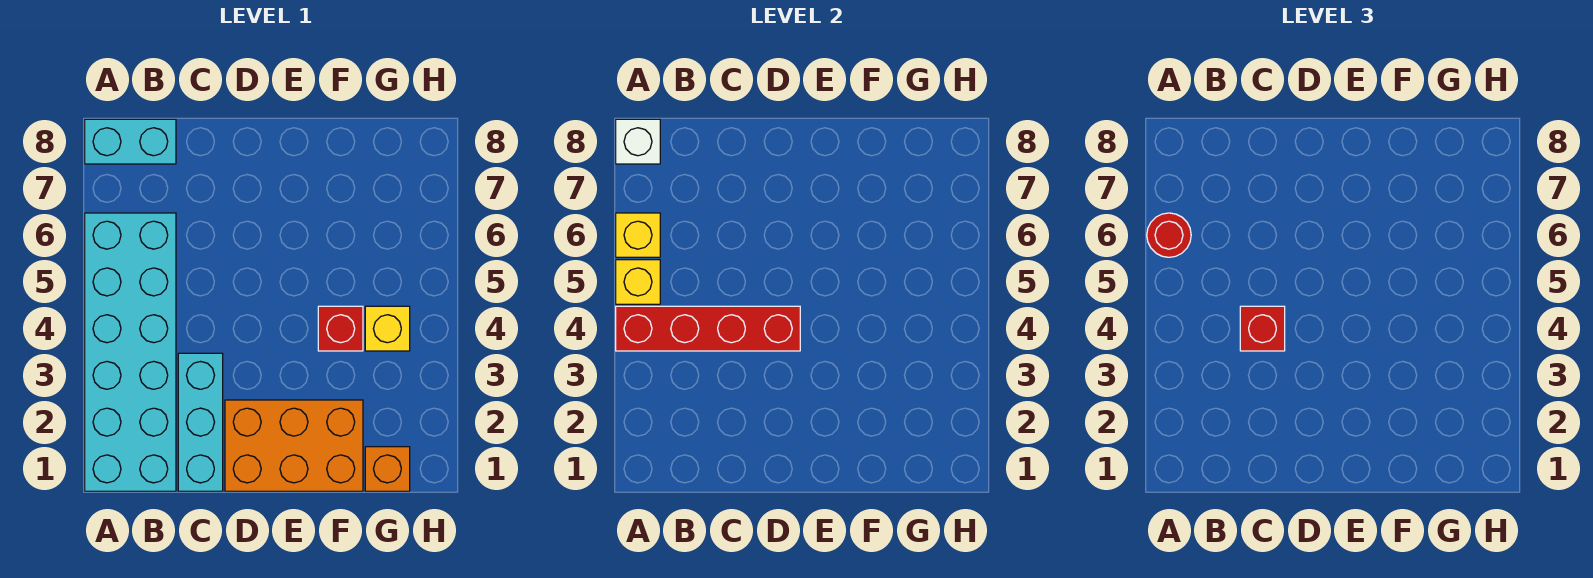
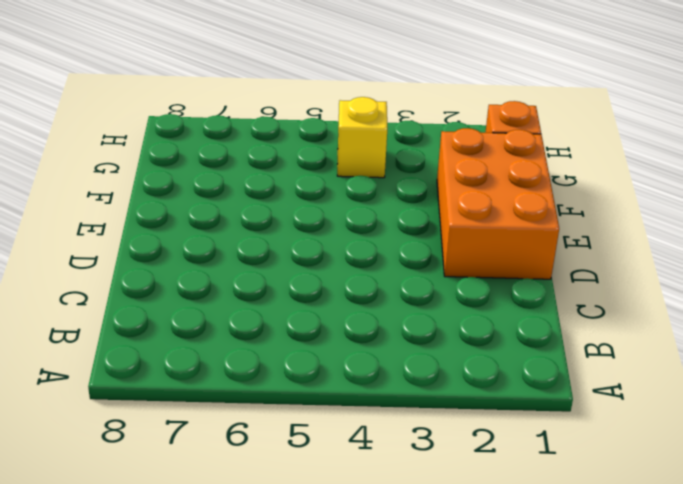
none -> cyan brick A1:B6 level 1
none -> cyan brick A8:B8 level 1
none -> cyan brick C1:C3 level 1

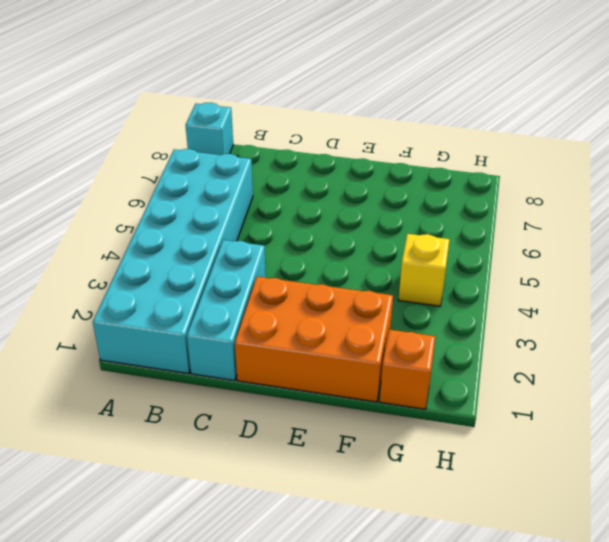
cyan brick A8 level 1 -> cyan brick A8:B8 level 1
none -> red brick F4 level 1
none -> red brick A4:D4 level 2
none -> yellow brick A5 level 2

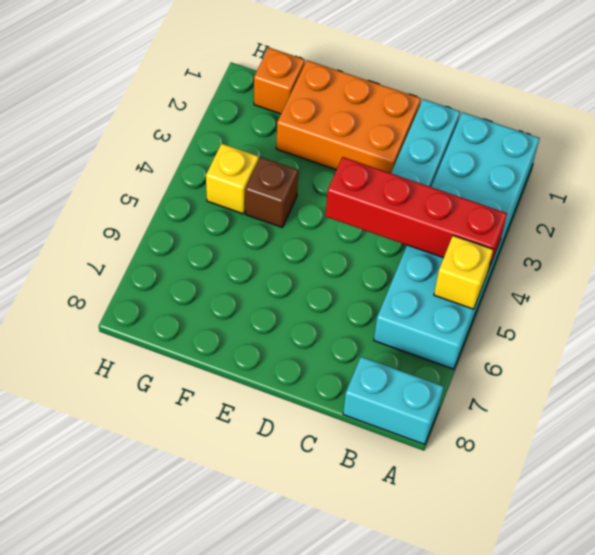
brown brick F4 level 1 -> red brick F4 level 1
none -> yellow brick A6 level 2
none -> white brick A8 level 2
none -> red round brick A6 level 3

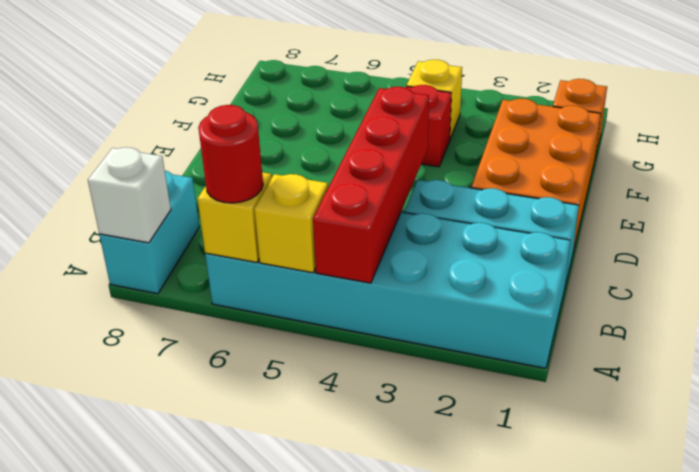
none -> red brick C4 level 3

